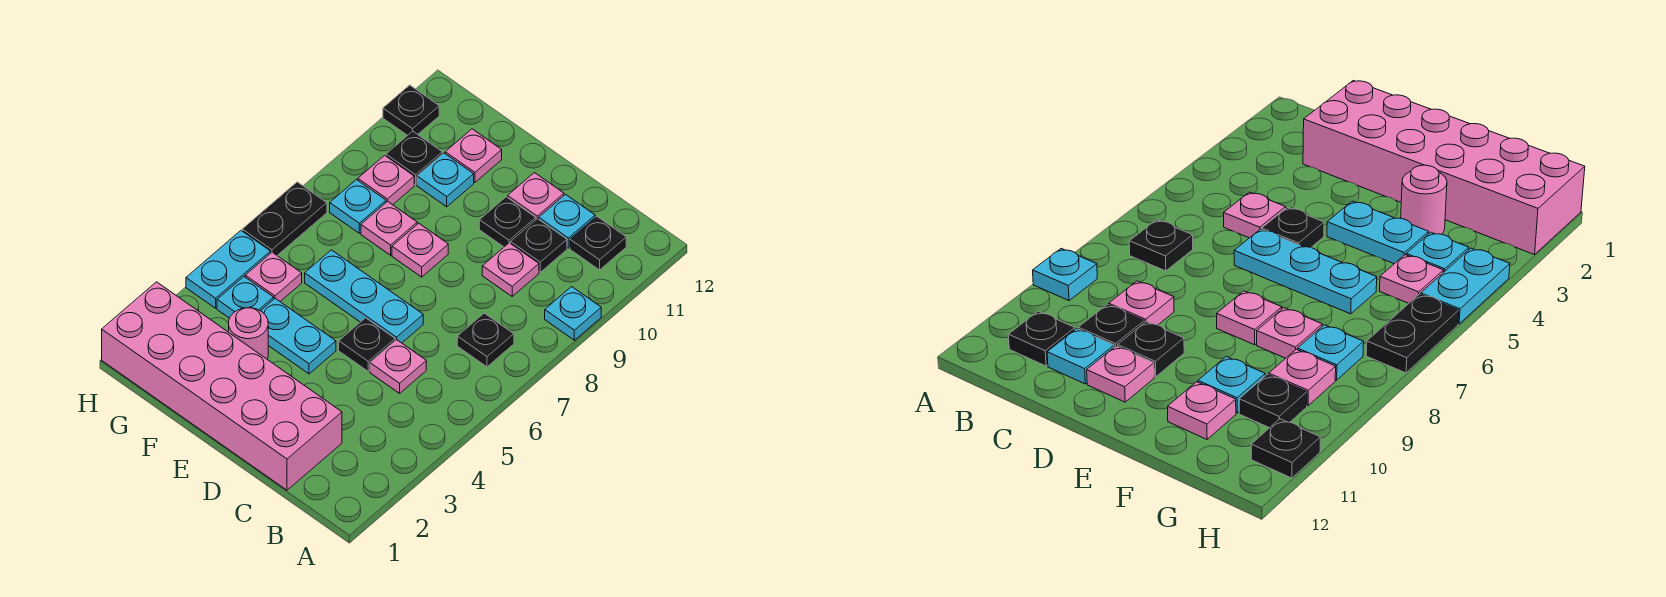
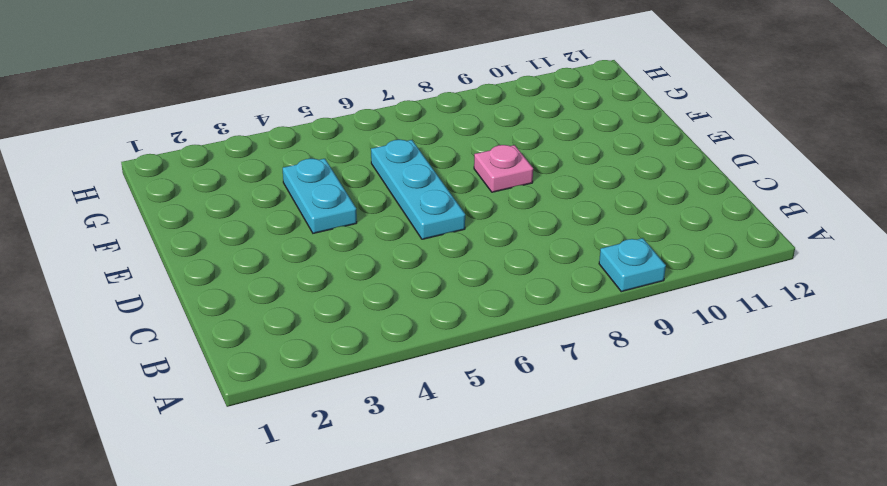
none -> black plate B7 level 1
none -> black plate B11 level 1
none -> pink brick C1:H2 level 1

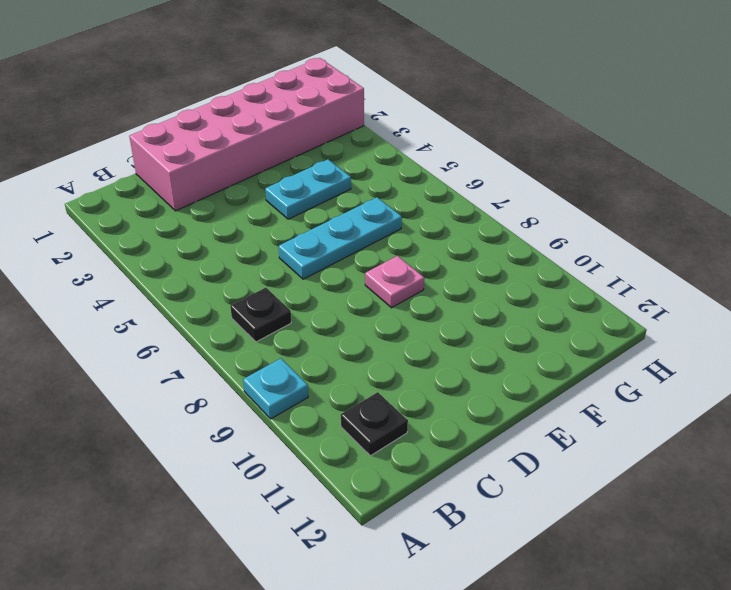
none -> pink plate C5 level 1
none -> pink plate C9 level 1
none -> black plate C10 level 1

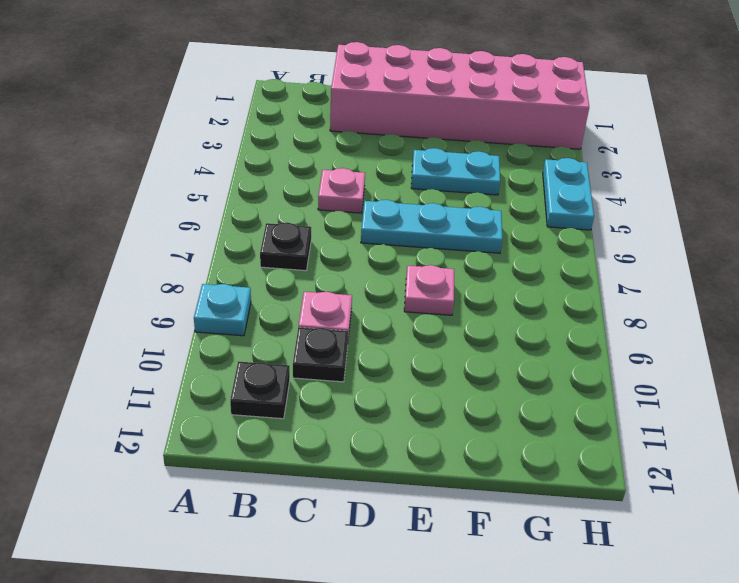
none -> cyan plate C11 level 1
none -> black plate D5 level 1
none -> black plate D10 level 1

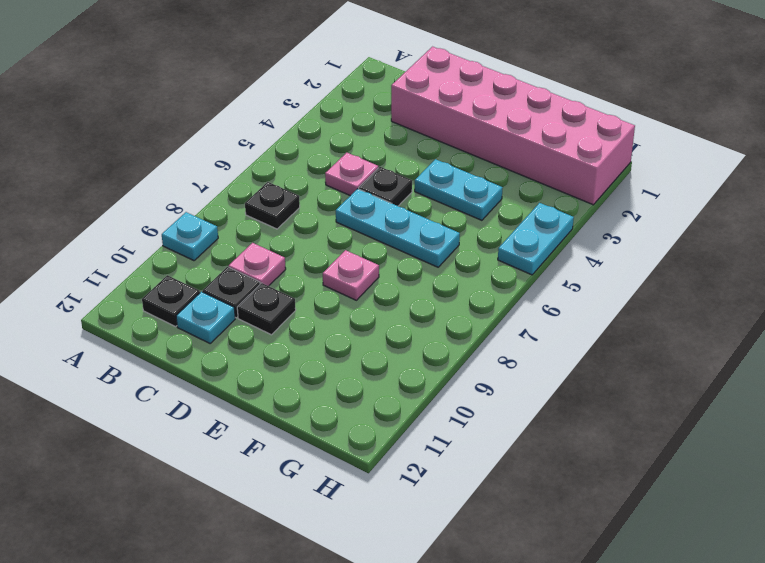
none -> pink plate D11 level 1
none -> pink round brick F3 level 1
none -> pink plate F8 level 1

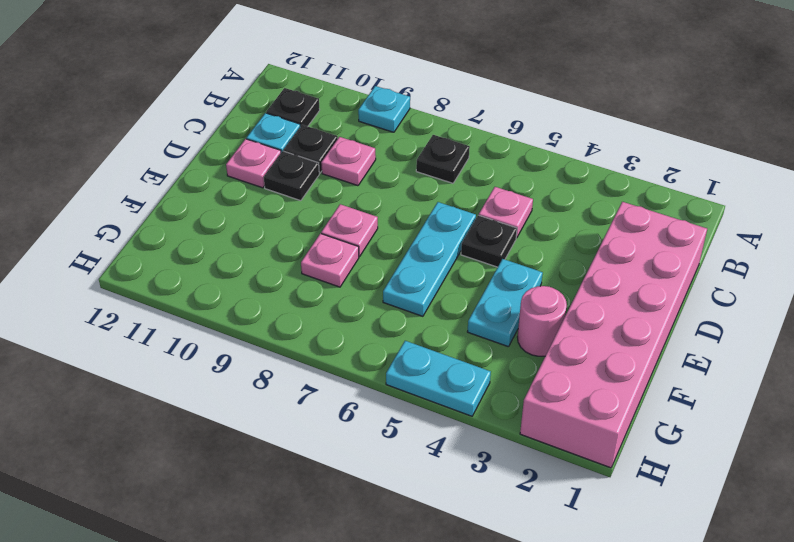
none -> cyan plate F10 level 1
none -> pink plate F11 level 1
none -> cyan plate G4 level 1

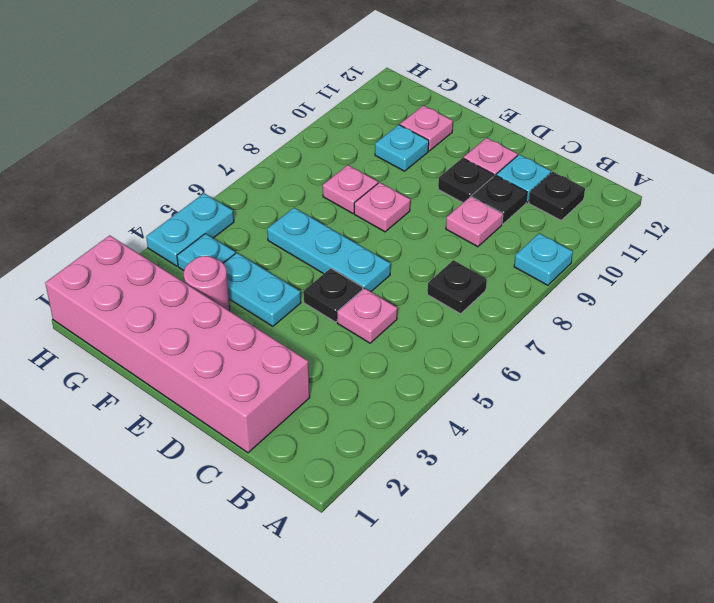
none -> pink plate G5 level 1
none -> cyan plate G8 level 1
none -> pink plate G9 level 1

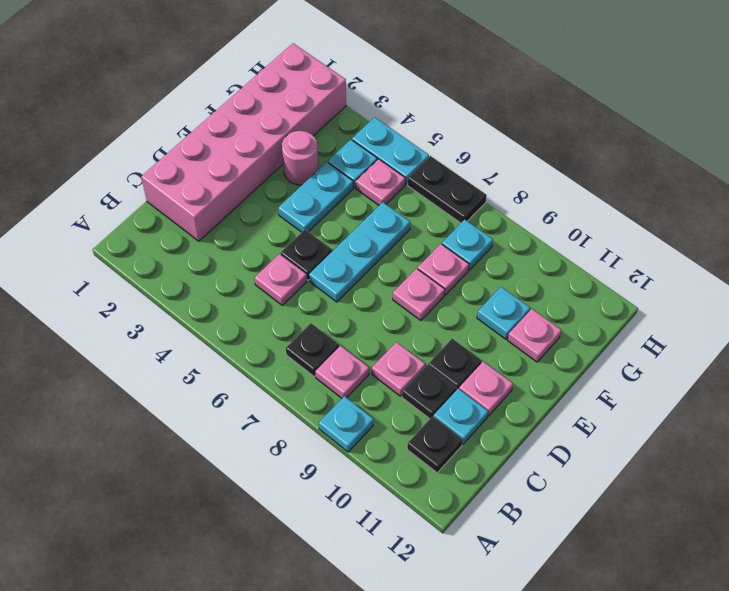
pink plate B8 level 1 -> pink plate G9 level 1
none -> black plate G10 level 1
none -> black plate H11 level 1

